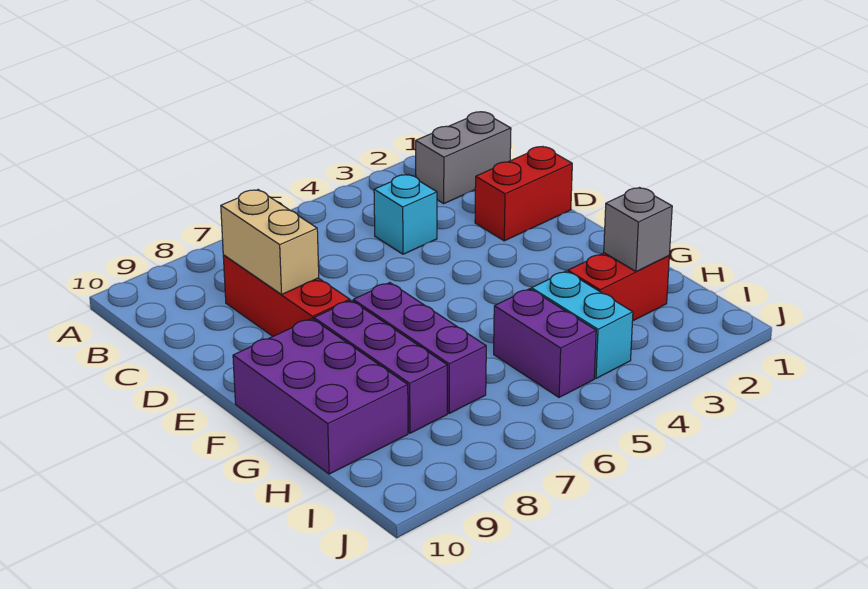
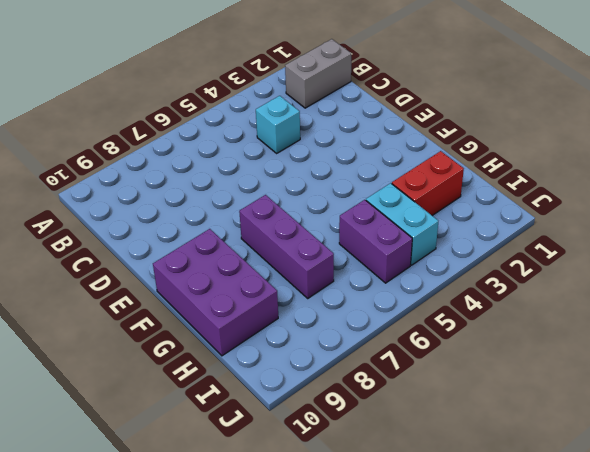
none -> red brick C8:E8 level 1
none -> red brick D1:D2 level 1
none -> purple brick F8:H8 level 1

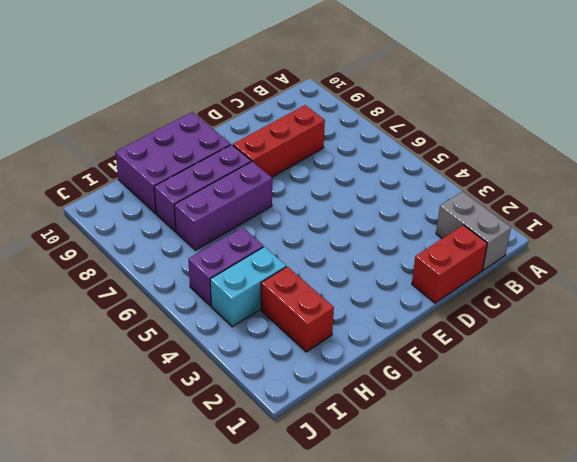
red brick C1:D1 level 1 -> red brick D1:D2 level 1
none -> cyan brick C4 level 1
none -> tan brick C8:D8 level 2
none -> grey brick H2 level 2

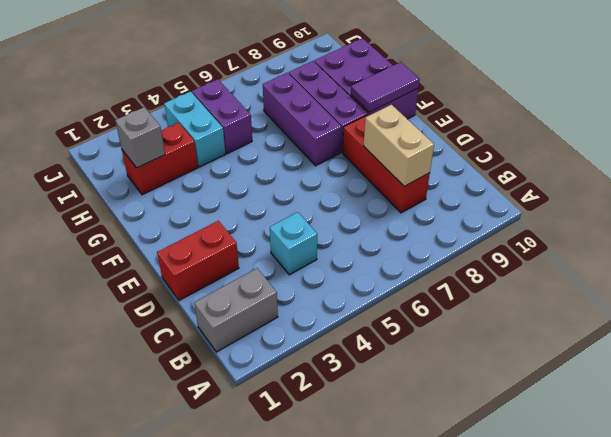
purple tile F9:F10 level 2 -> none

